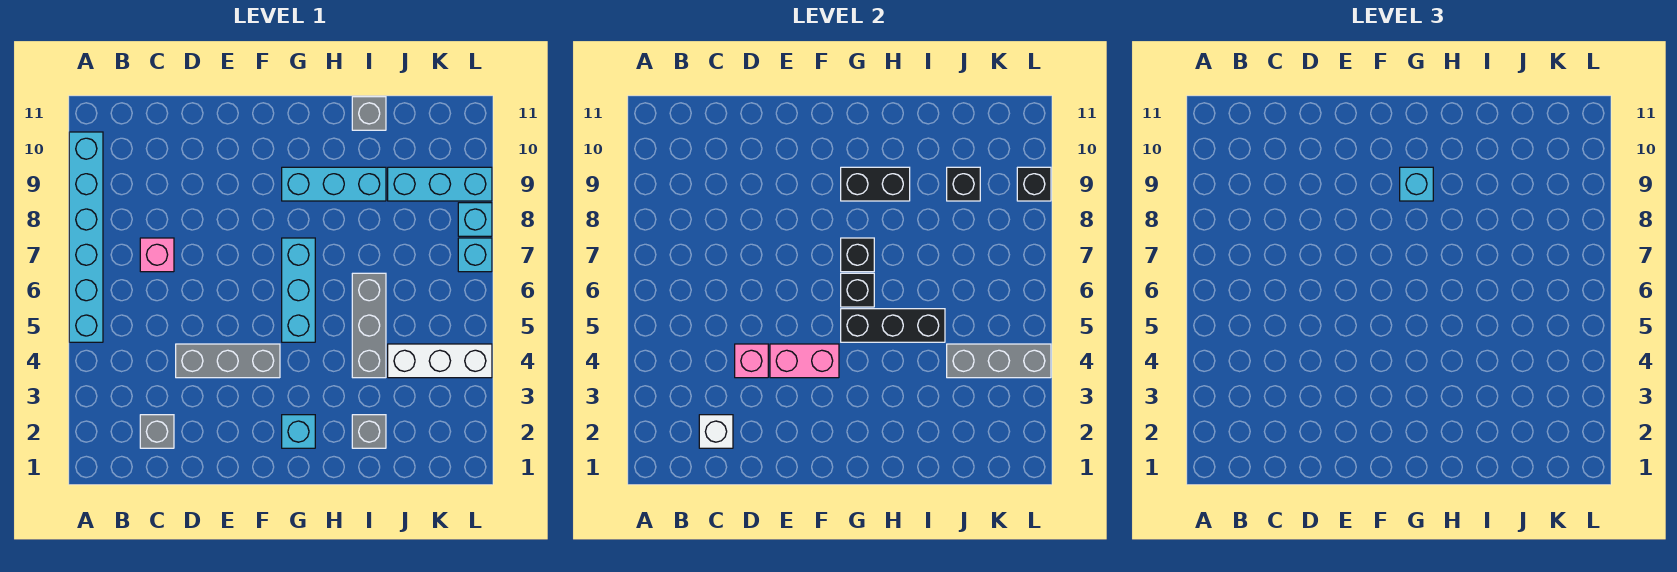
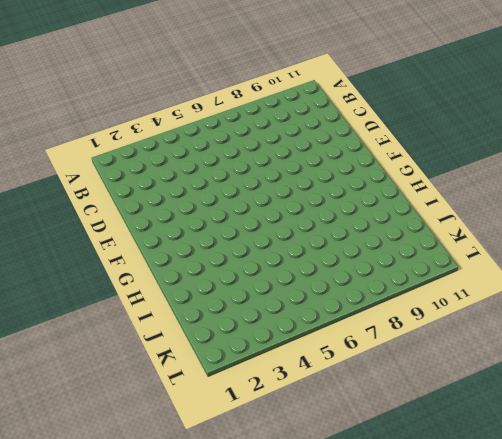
none -> cyan brick A5:A10 level 1
none -> grey brick C2 level 1
none -> pink brick C7 level 1

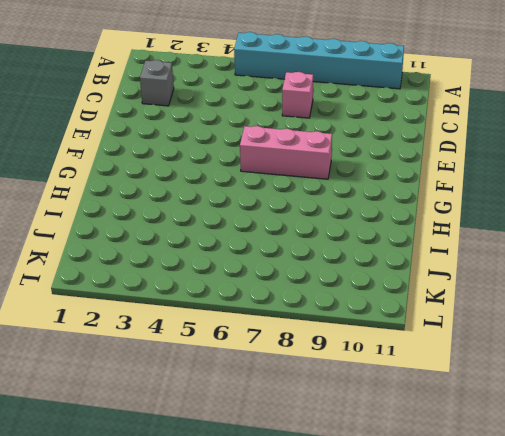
pink brick F6:F8 level 1 -> none
none -> grey brick D4:F4 level 1
none -> cyan brick G2 level 1
none -> cyan brick G5:G7 level 1

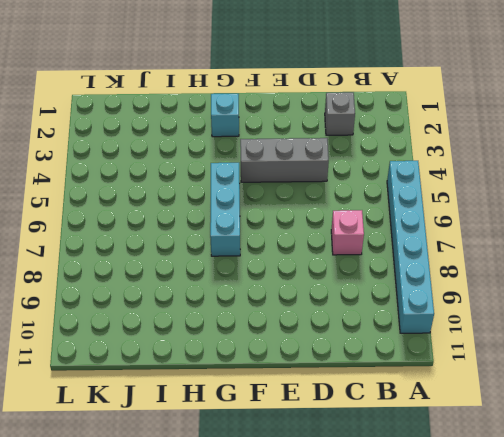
none -> cyan brick G9:I9 level 1
none -> grey brick I2 level 1
none -> grey brick I4:I6 level 1

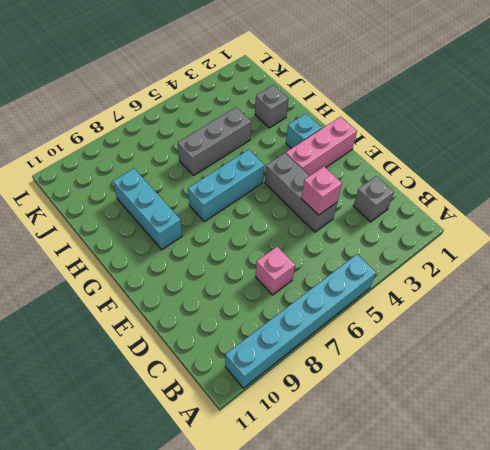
pink brick F1:F3 level 1 -> none
none -> grey brick I11 level 1
none -> white brick J4:L4 level 1
none -> cyan brick J9:L9 level 1

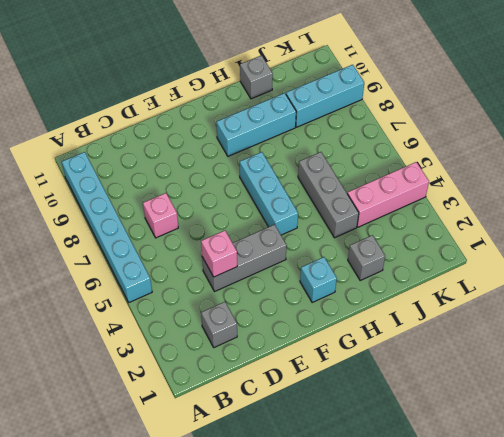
pink brick J4:L4 level 1 -> white brick J4:L4 level 1
none -> cyan brick L7 level 1
none -> cyan brick L8 level 1
none -> white brick C2 level 2

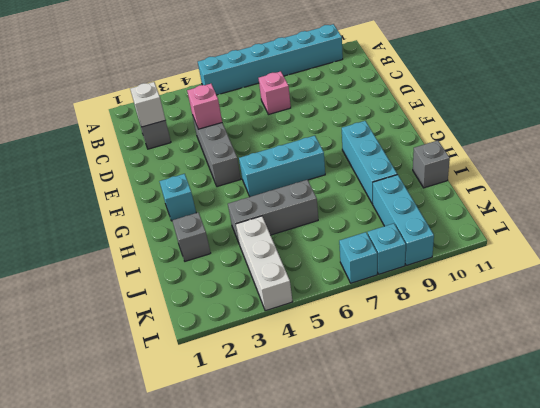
none -> pink brick E4:F4 level 2
none -> black brick G5:I5 level 2
none -> black brick G6 level 2

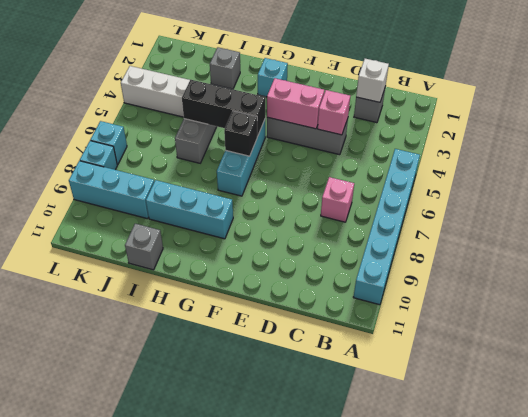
none -> black brick G7 level 2
none -> black brick G9:H9 level 2
none -> grey brick J4:L4 level 2

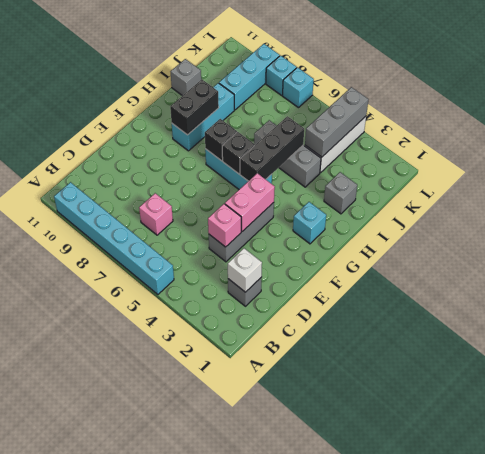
none -> black brick J9 level 2
none -> black brick L9 level 2
none -> cyan brick G9 level 3

